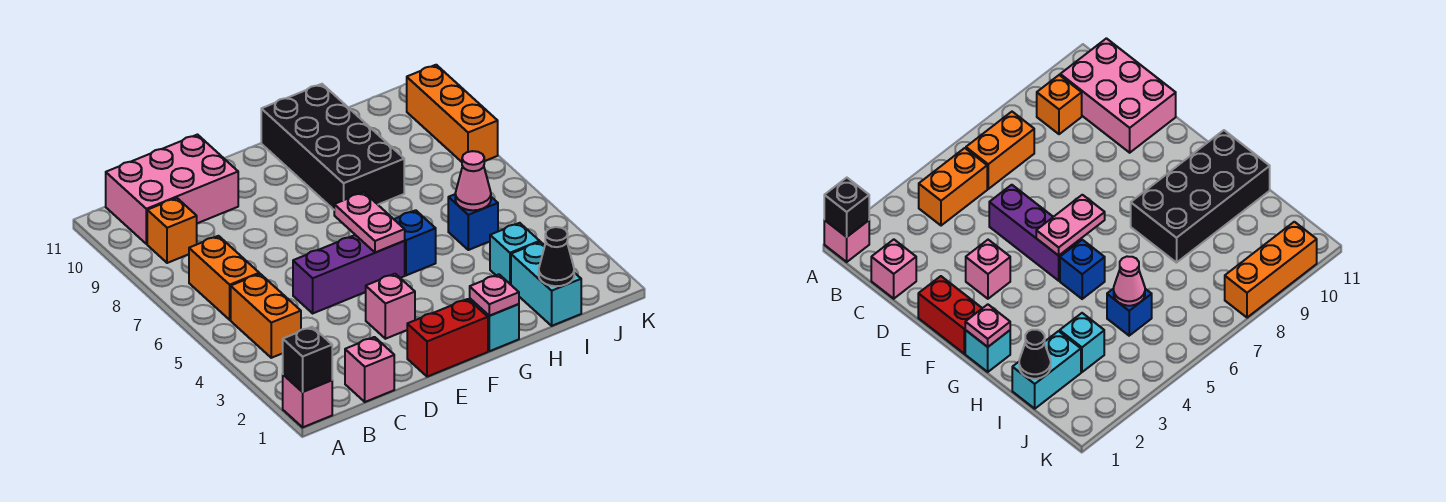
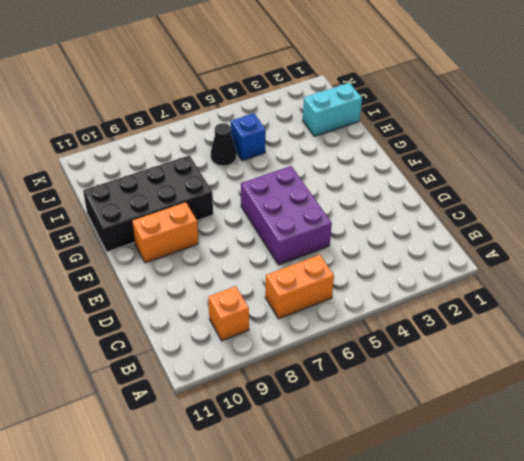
purple brick D5:F6 level 1 -> purple brick D5:F5 level 1
orange brick F9:F10 level 1 -> orange brick B4:B5 level 1
black cone I6 level 1 -> black cone I1 level 2
none -> pink brick A1 level 1
none -> pink brick B10:D11 level 1
none -> pink brick C1 level 1

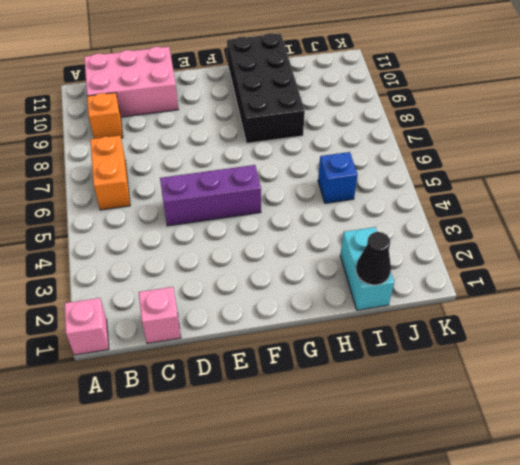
none -> orange brick B4:B5 level 1
none -> red brick E1:F1 level 1
none -> pink brick E3 level 1

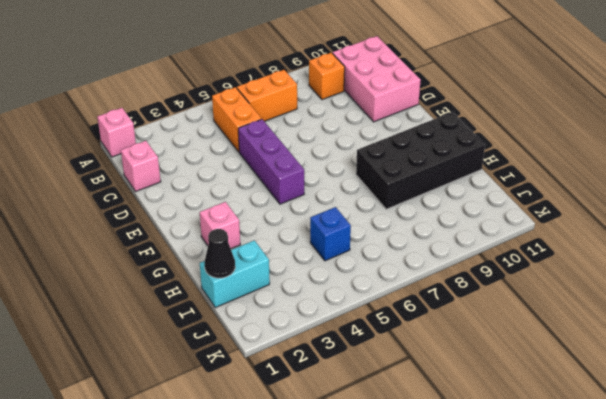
orange brick B5:C5 level 1 -> orange brick B4:B5 level 1
pink brick G2 level 1 -> pink brick E3 level 1
none -> red brick E1:F1 level 1
none -> cyan brick G1 level 1
none -> blue brick G5 level 1

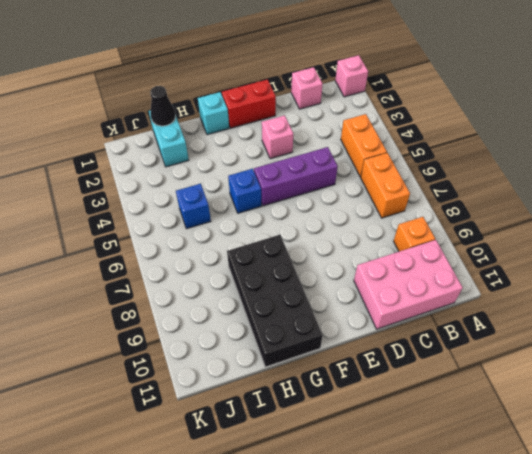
none -> cyan brick I3 level 1
none -> orange brick K8:K10 level 1
none -> black brick A1 level 2

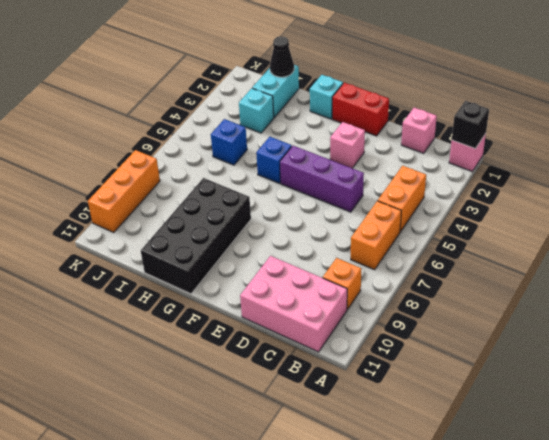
none -> pink plate F5:F6 level 2
none -> pink plate G1 level 2
none -> pink cone I5 level 2

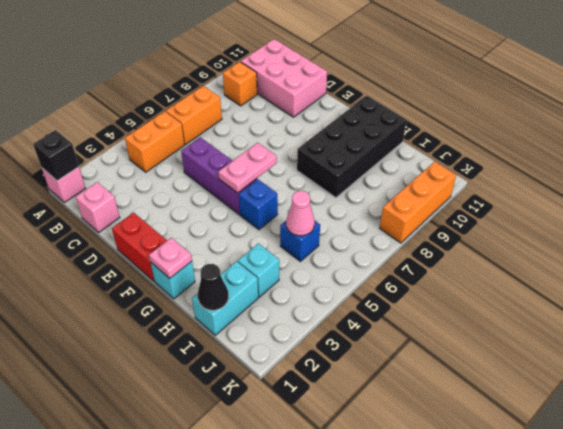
none -> pink brick E3 level 1

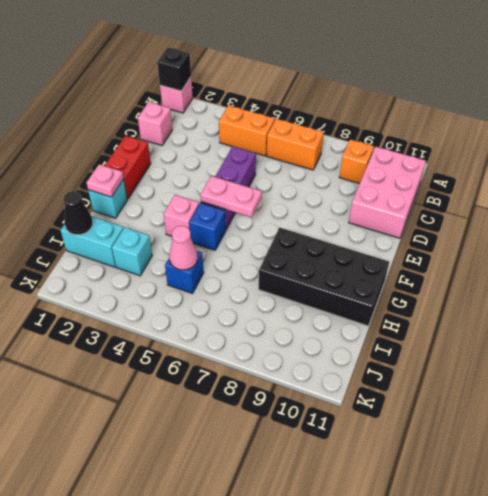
pink brick G4 level 1 -> pink brick E3 level 1
none -> orange brick K8:K10 level 1

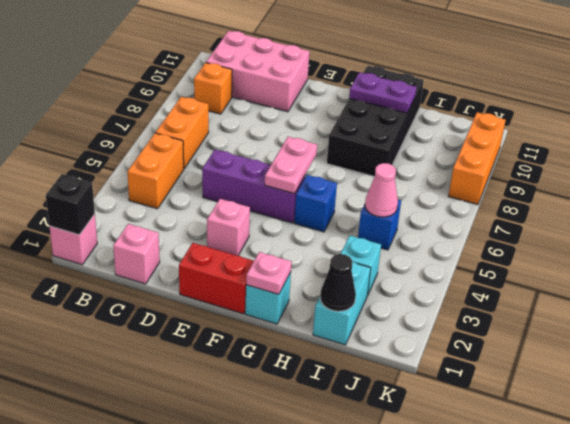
purple plate G10:H10 level 2 -> none

